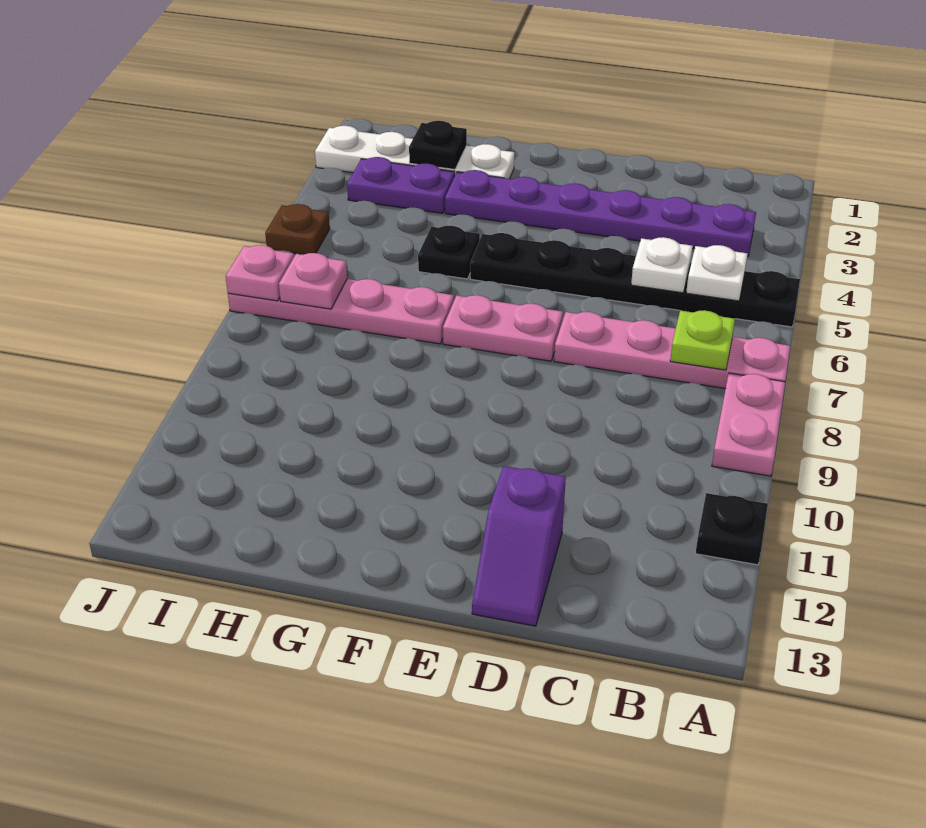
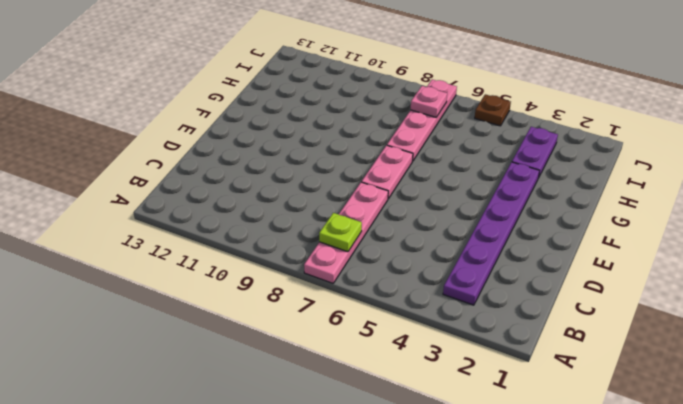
none -> black plate A5:F5 level 1
none -> pink plate A8:A9 level 1
none -> black plate A11 level 1

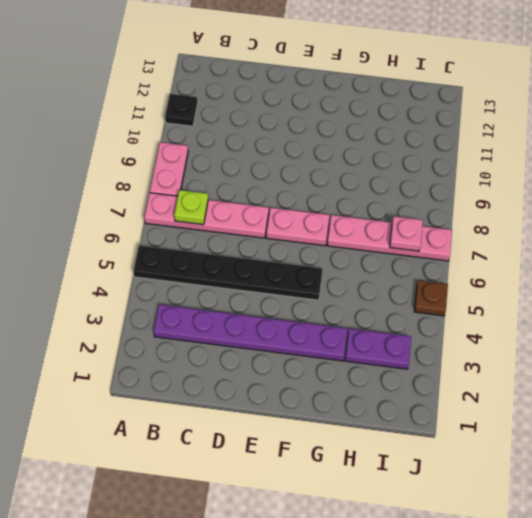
none -> purple slope D12:D13 level 1 top 12
none -> white plate G2:J2 level 1
none -> black plate G5 level 1

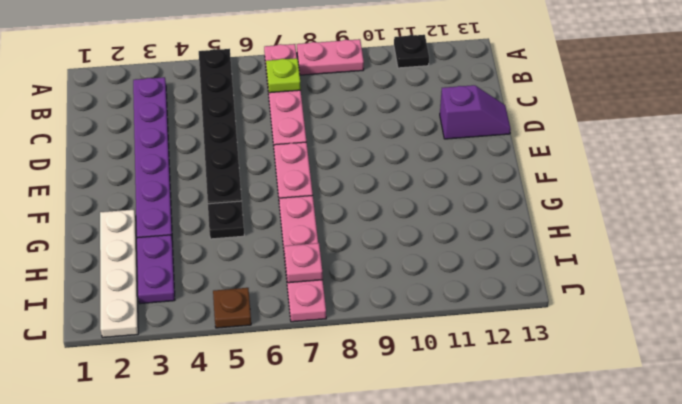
none -> white plate B5 level 2
none -> white plate C5 level 2
none -> black plate H2 level 2

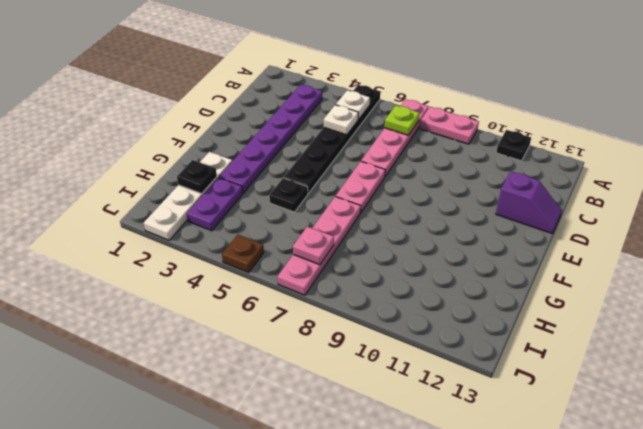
none -> pink plate J7 level 2

